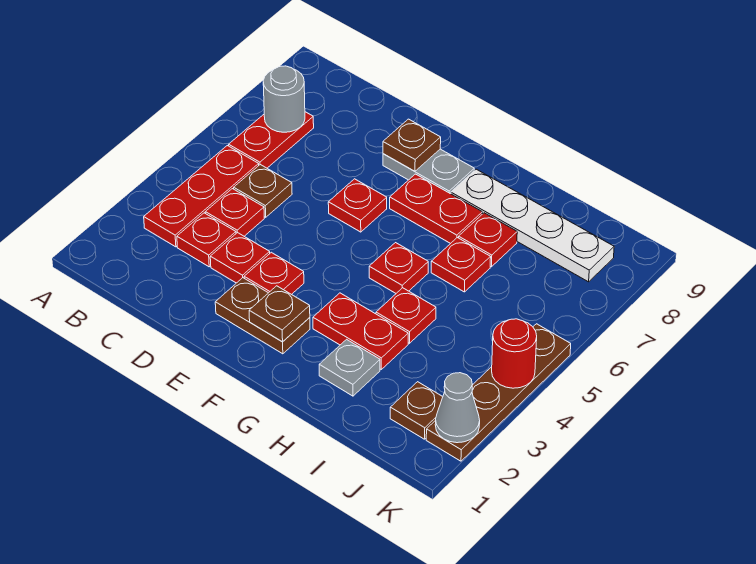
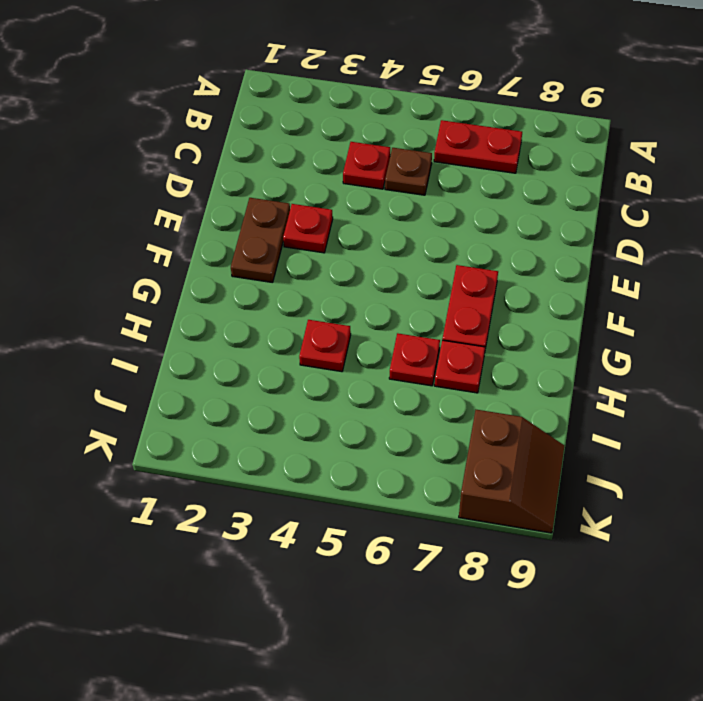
brown slope J8:K9 level 1 top 8 -> white plate G8:J8 level 1
none -> red plate B3:B5 level 1
none -> red plate C3 level 1
none -> red plate D3 level 1

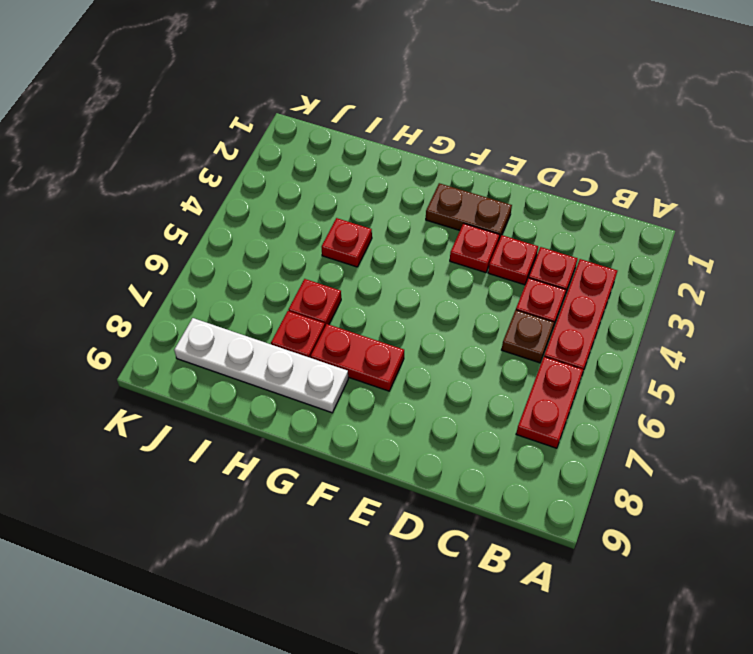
none -> red plate E6 level 1
none -> grey plate E8:F8 level 1
none -> red plate G3:H3 level 1

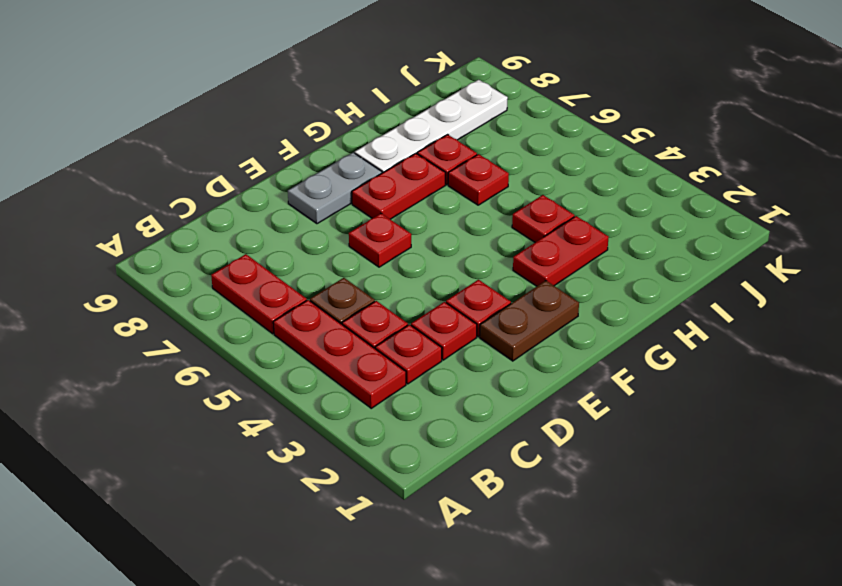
none -> red plate G5 level 1
none -> grey plate H2 level 1
none -> brown plate J2 level 1

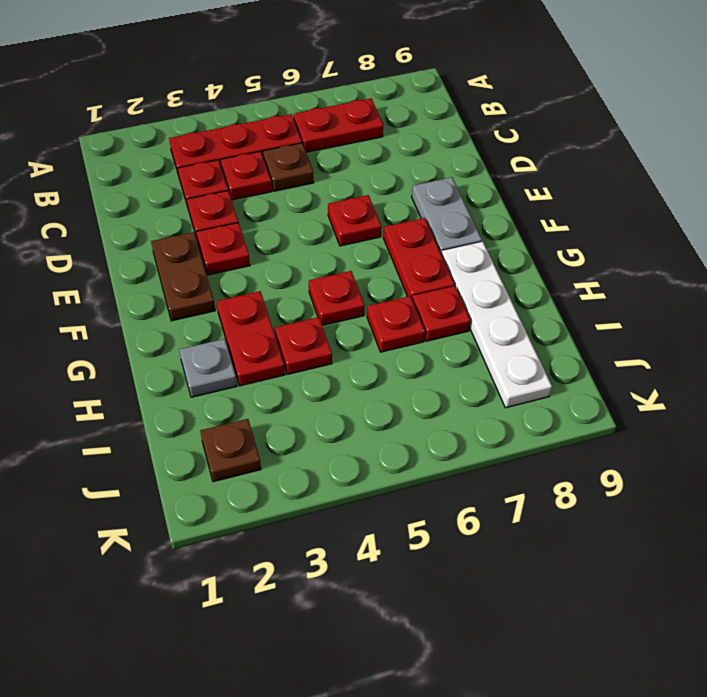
none -> brown plate K2:K5 level 1
none -> grey round brick B7 level 2
none -> brown plate E8 level 2

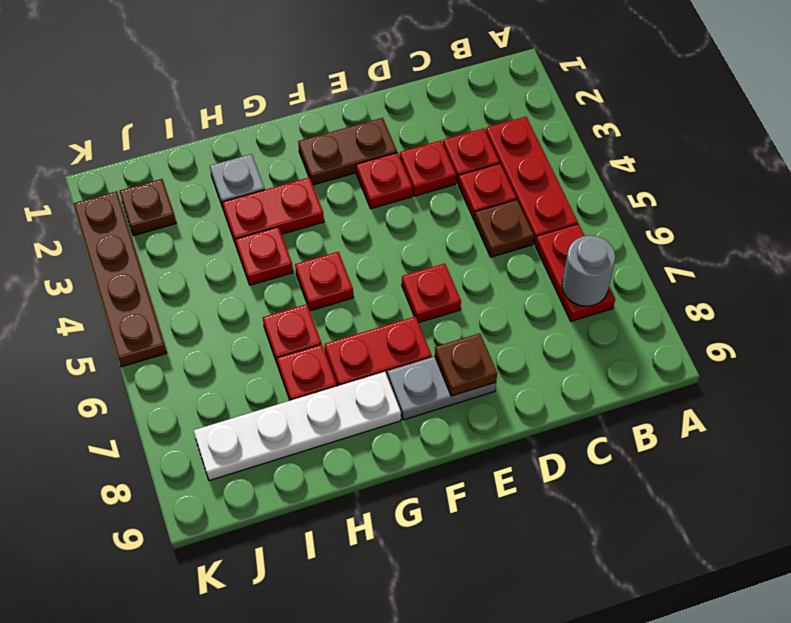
none -> brown plate F2 level 2
none -> grey cone K2 level 2
none -> red round brick K4 level 2

